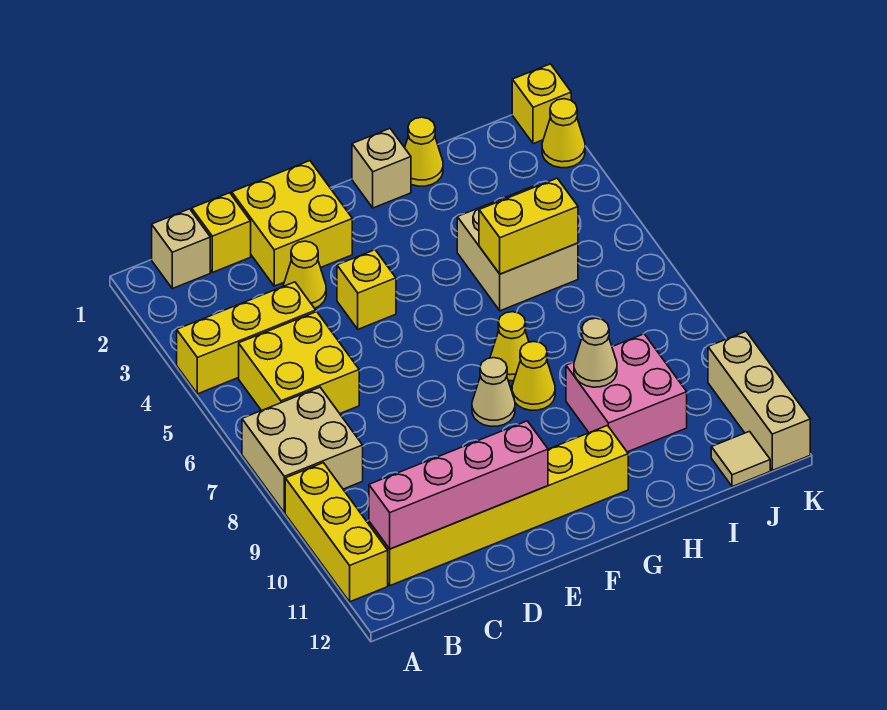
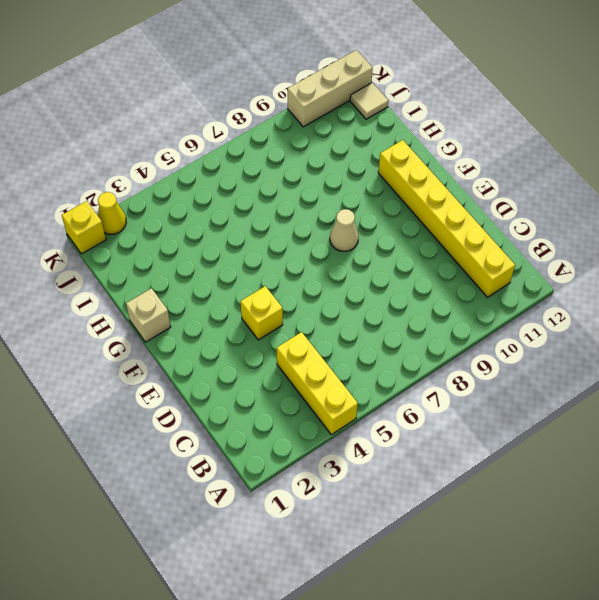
none -> tan brick A7:B8 level 1
none -> yellow brick A9:A11 level 1
none -> tan brick B1 level 1

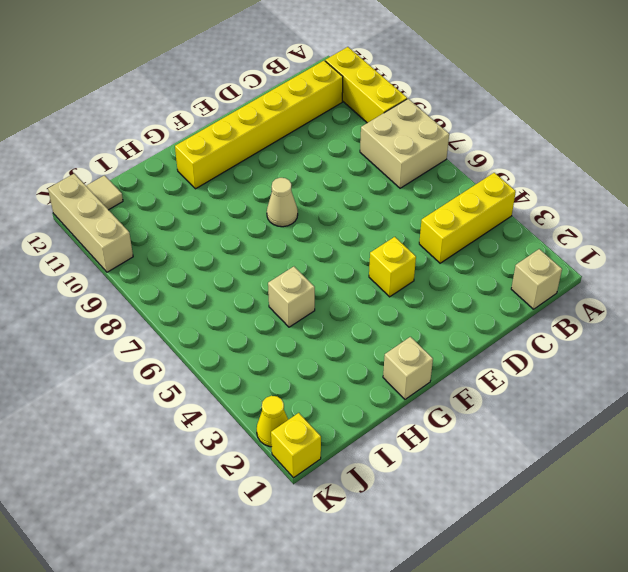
tan brick H5 level 1 -> tan brick H4:I5 level 1
none -> yellow brick B5:C6 level 1
none -> yellow brick C1 level 1
none -> yellow brick D1:E2 level 1

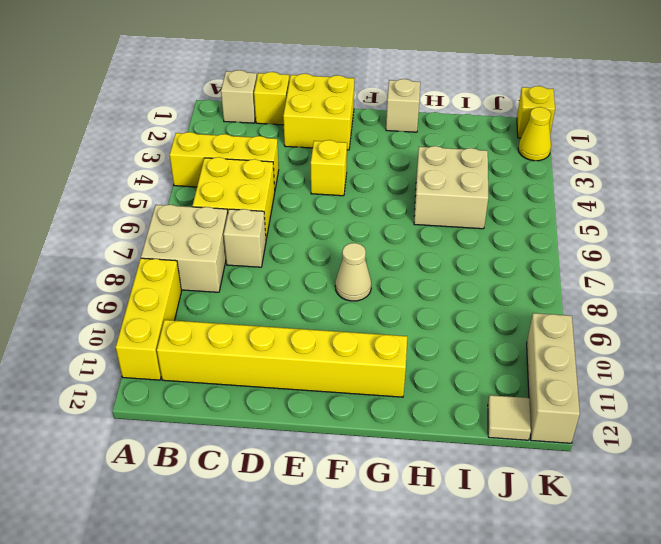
tan brick C7 level 1 -> none
none -> yellow cone D3 level 1
none -> yellow cone G7 level 1
none -> yellow cone G8 level 1

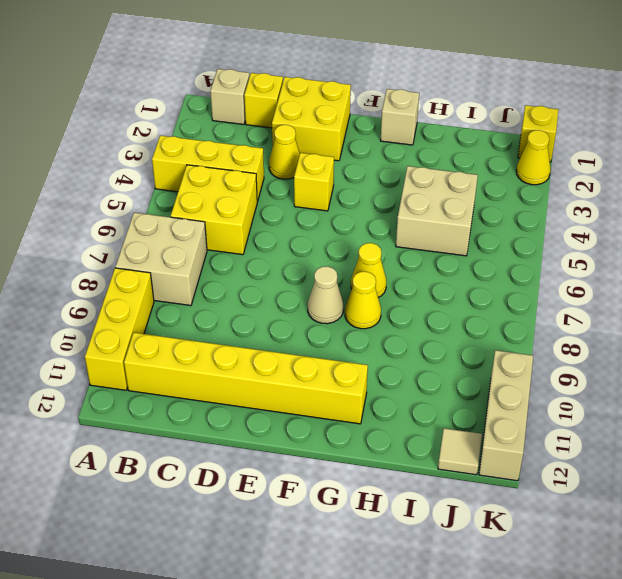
none -> yellow cone H1 level 1
none -> pink brick H9:I10 level 1
none -> pink brick B11:E11 level 2

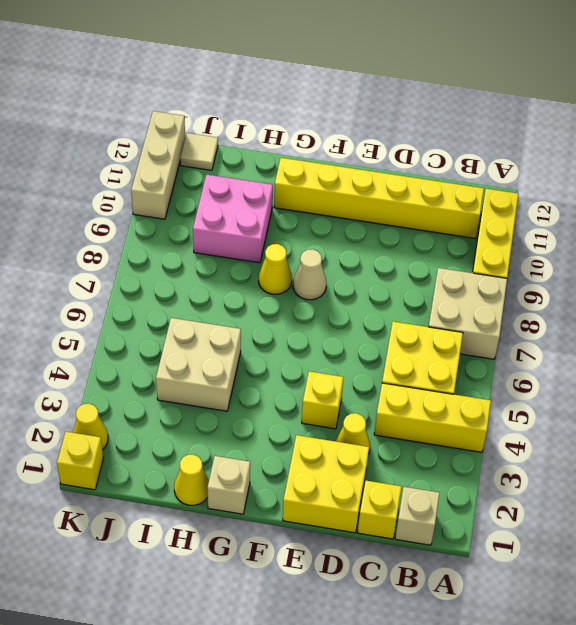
none -> yellow cone G7 level 1
none -> pink brick B11:E11 level 2
none -> yellow brick H5:I5 level 2

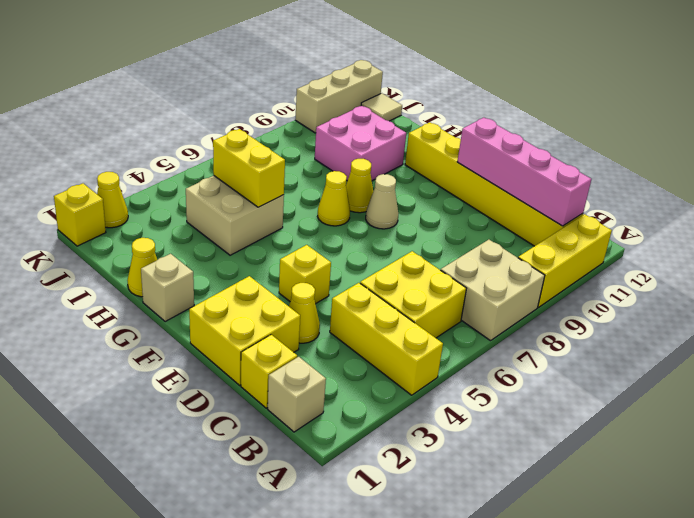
none -> tan cone H9 level 2

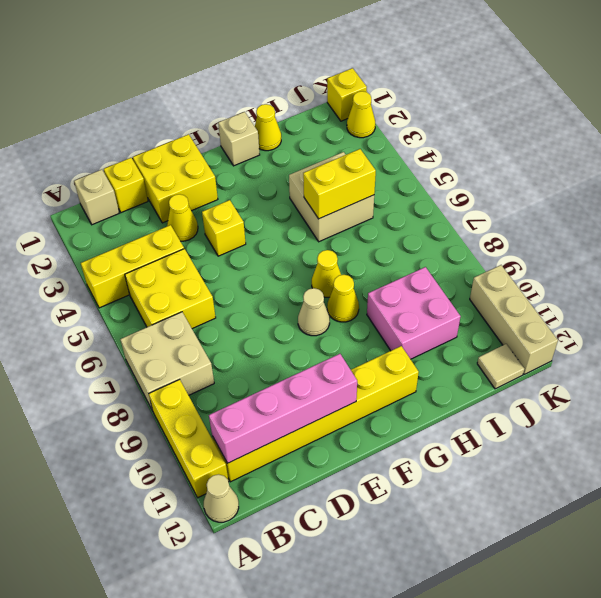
tan cone A12 level 1 -> tan cone H9 level 2

